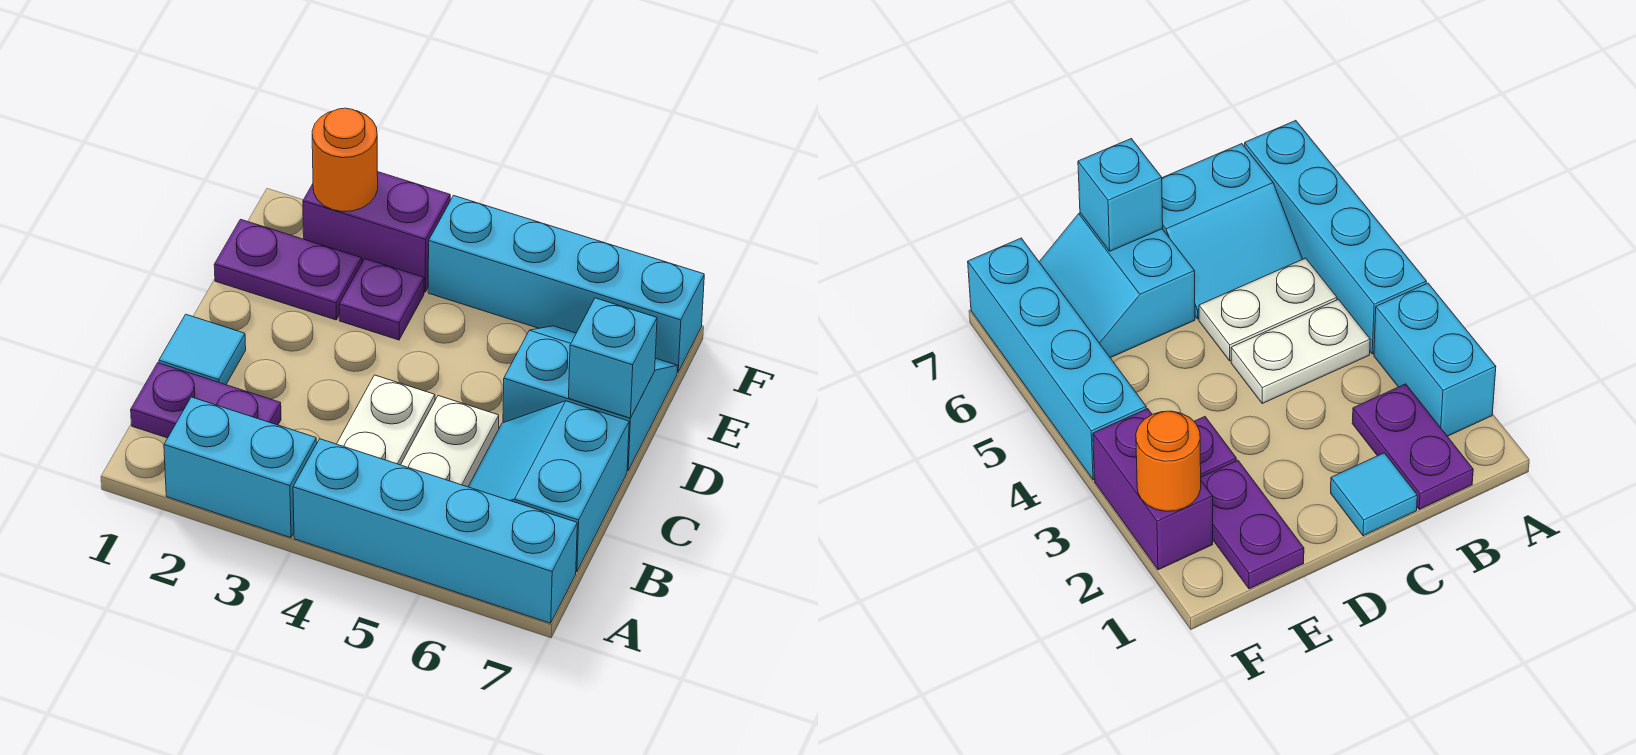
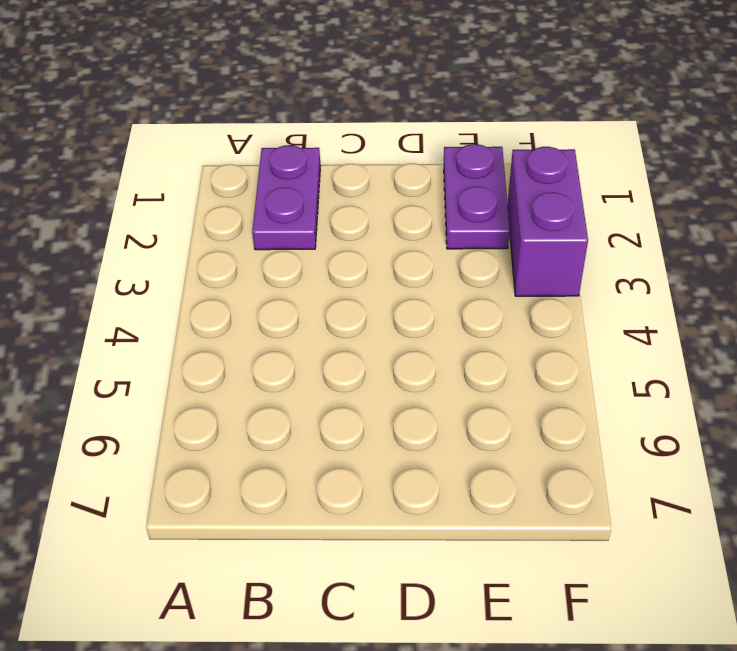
none -> cyan brick A2:A3 level 1
none -> cyan brick A4:A7 level 1
none -> white plate B4:C4 level 1

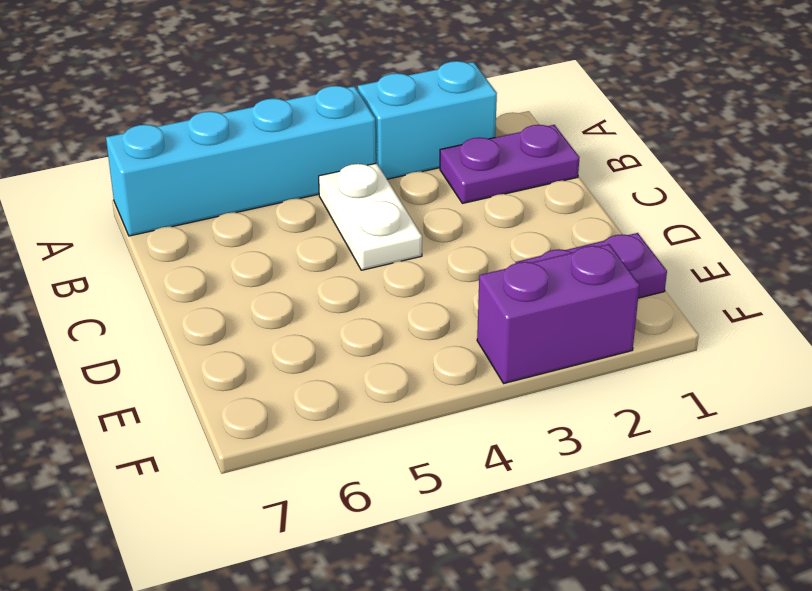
none -> white plate B5:C5 level 1
none -> cyan slope B6:C7 level 1 top 7
none -> cyan tile C1 level 1

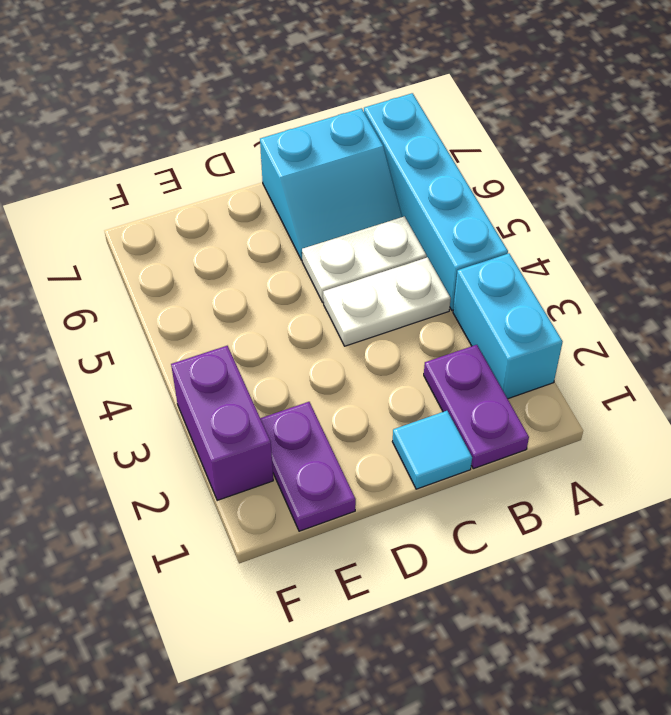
none -> cyan slope D6:E7 level 1 top D
none -> purple plate E3 level 1
none -> cyan brick F4:F7 level 1

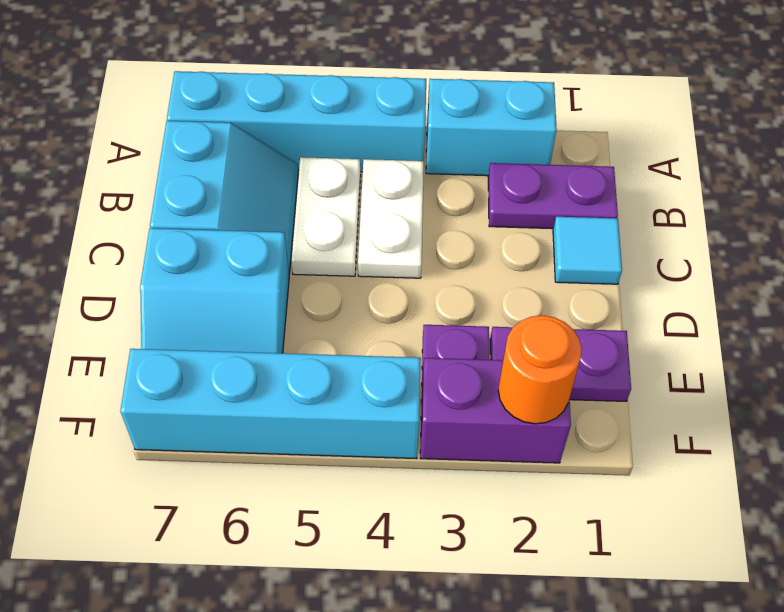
none -> cyan brick D7 level 2

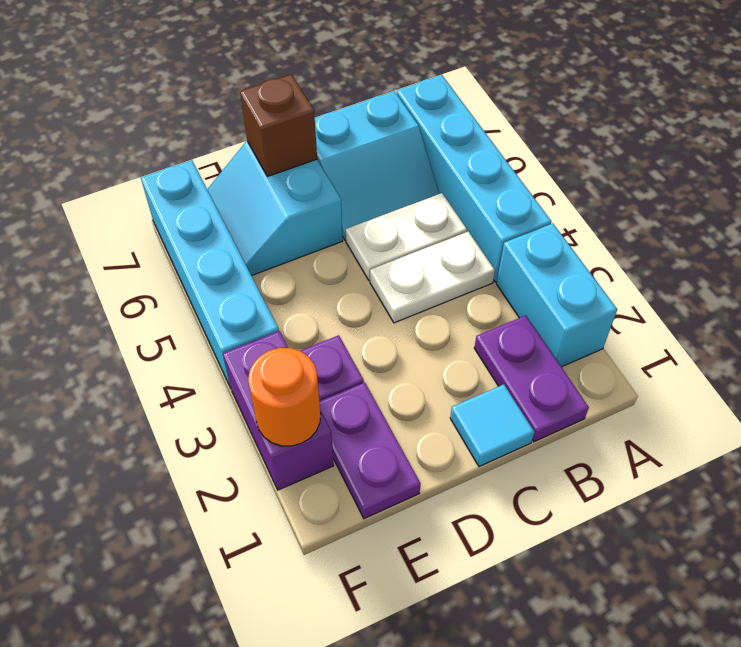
brown brick D7 level 2 -> cyan brick D7 level 2

